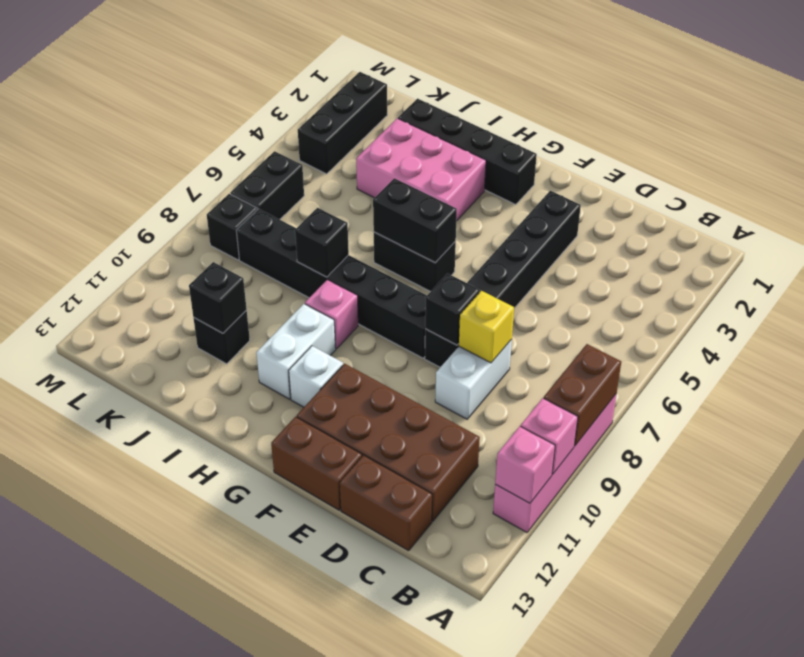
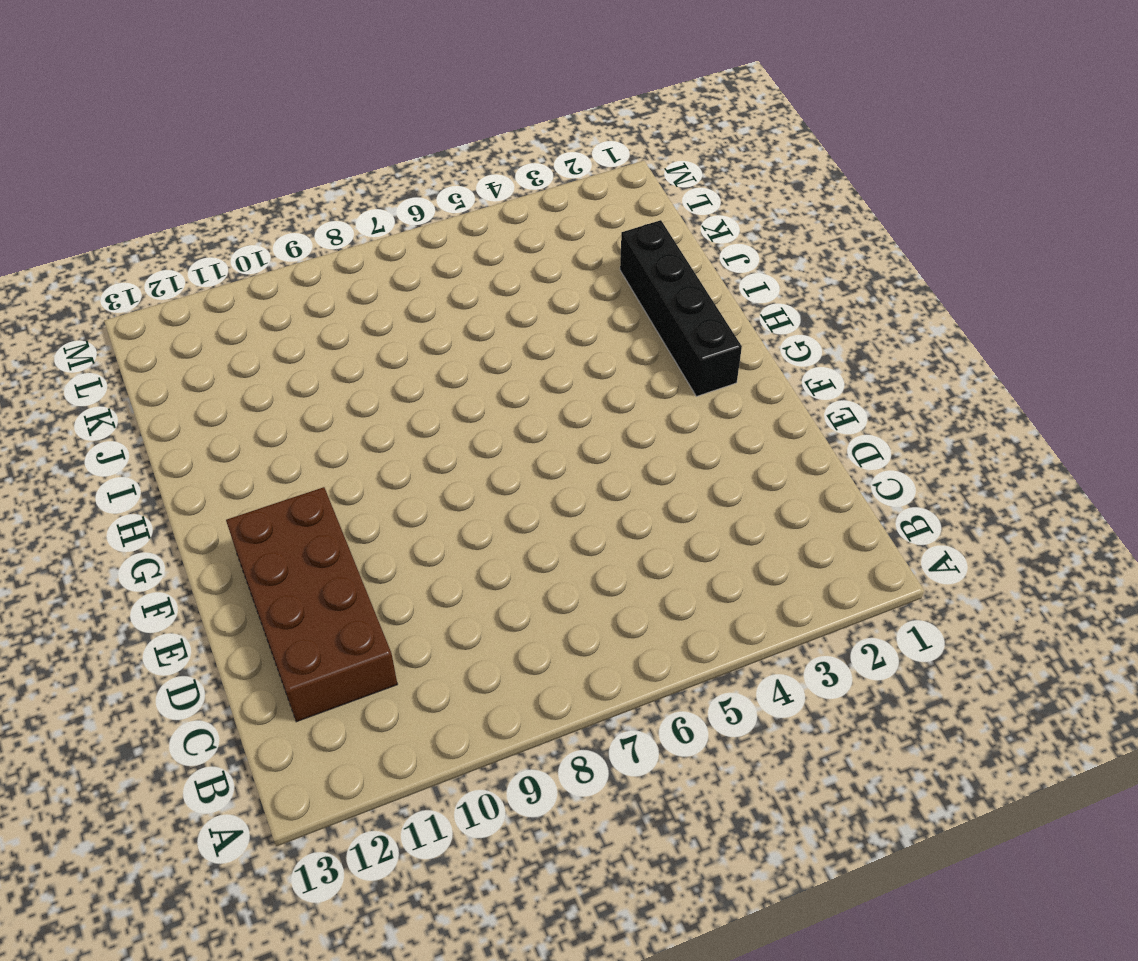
none -> pink brick A8:A11 level 1
none -> brown brick C13:D13 level 1
none -> white brick D8:D9 level 1

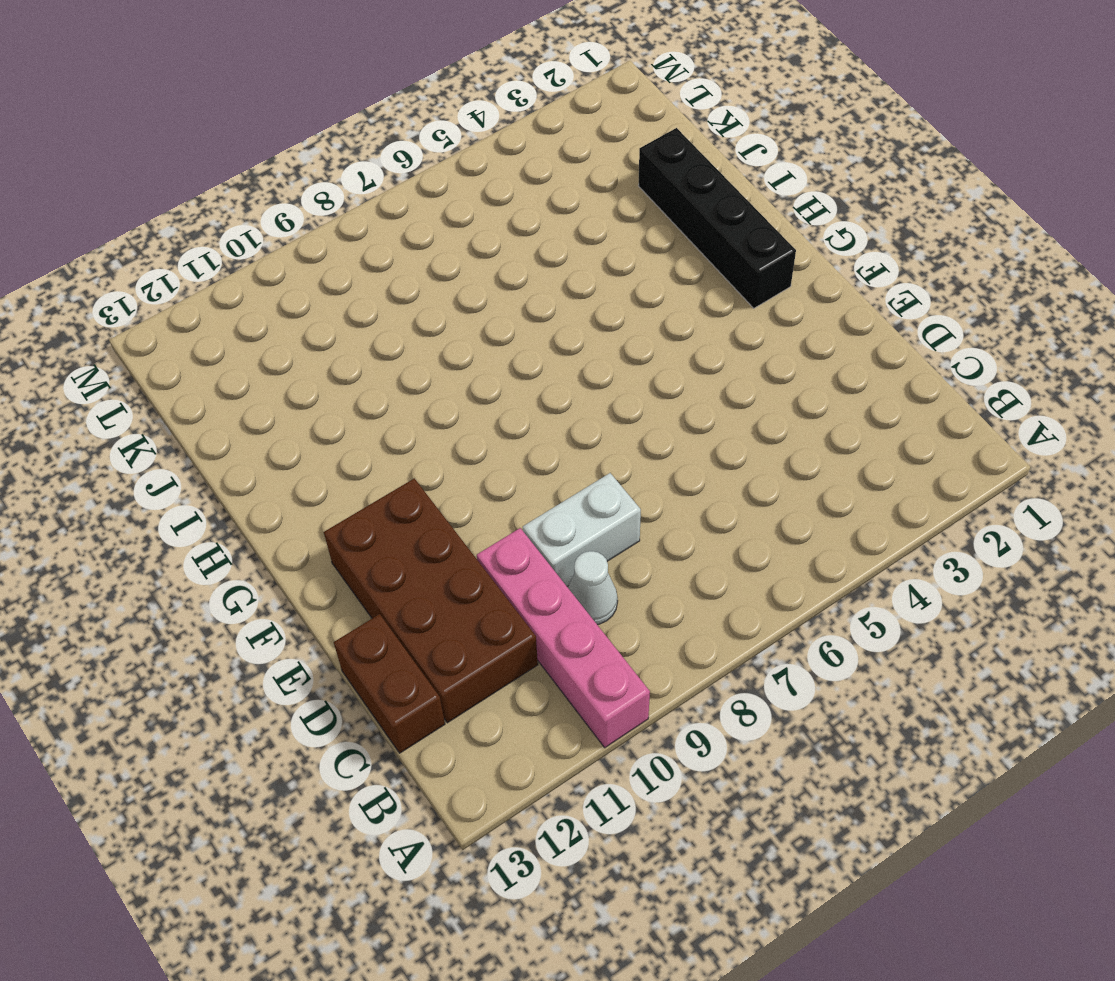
pink brick A10:D10 level 1 -> pink brick A8:A11 level 1
white cone C9 level 1 -> none
none -> black brick E3:E8 level 1
none -> brown brick E13:F13 level 1
none -> black brick F8:K8 level 1

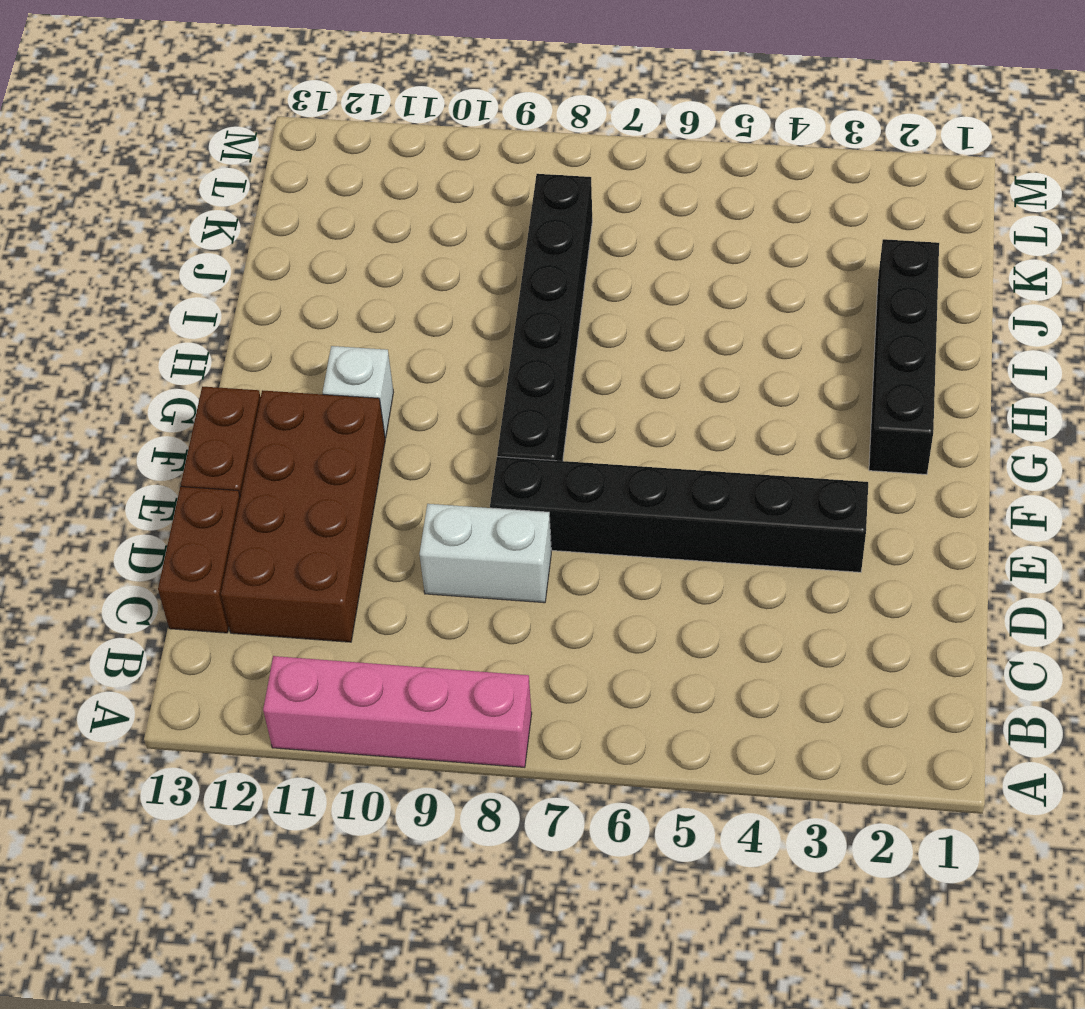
none -> black brick G6:H6 level 1
none -> pink brick H3:J4 level 1
none -> pink brick H9 level 1

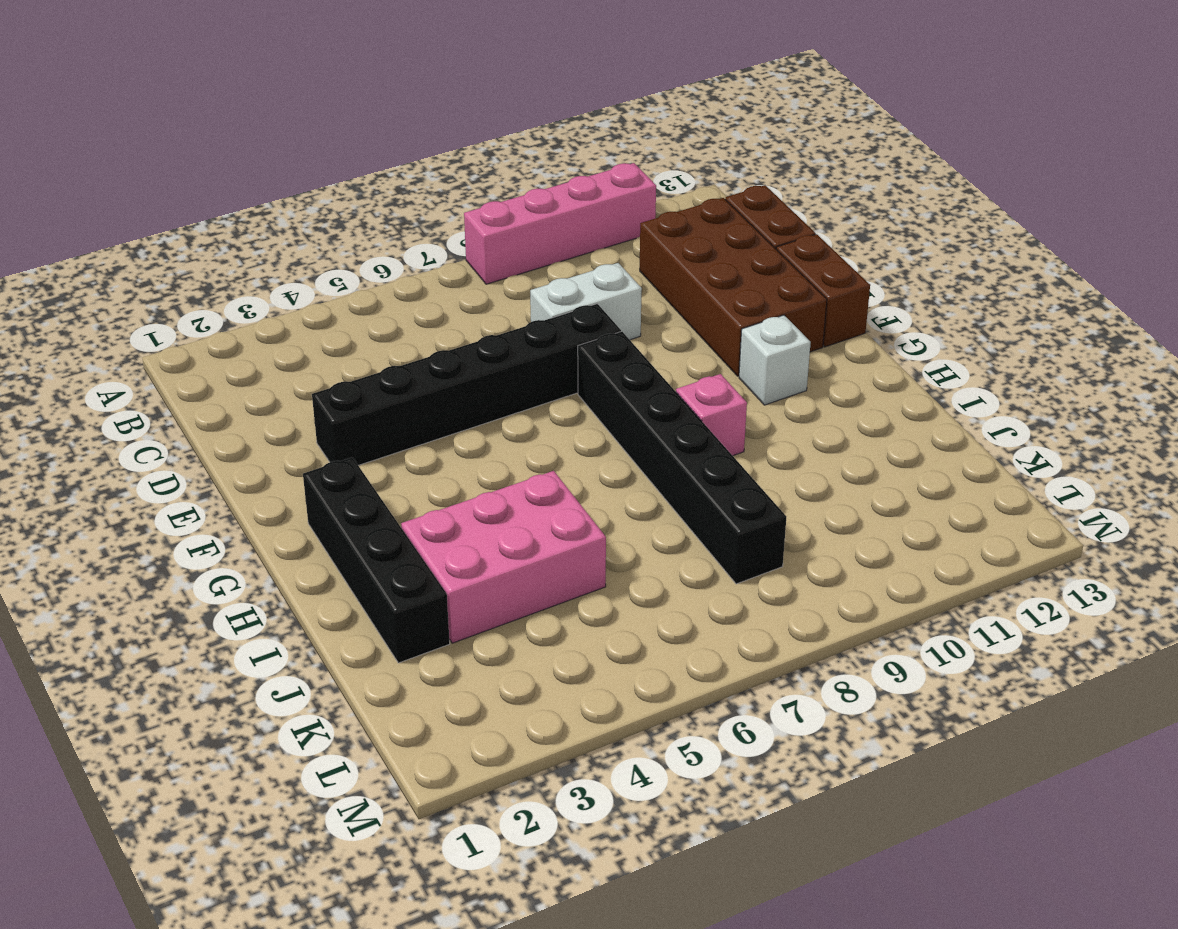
pink brick I3:J5 level 1 -> pink brick H3:J4 level 1
none -> black brick G6:H6 level 1
none -> white brick H10:H11 level 1
none -> black brick J11 level 1

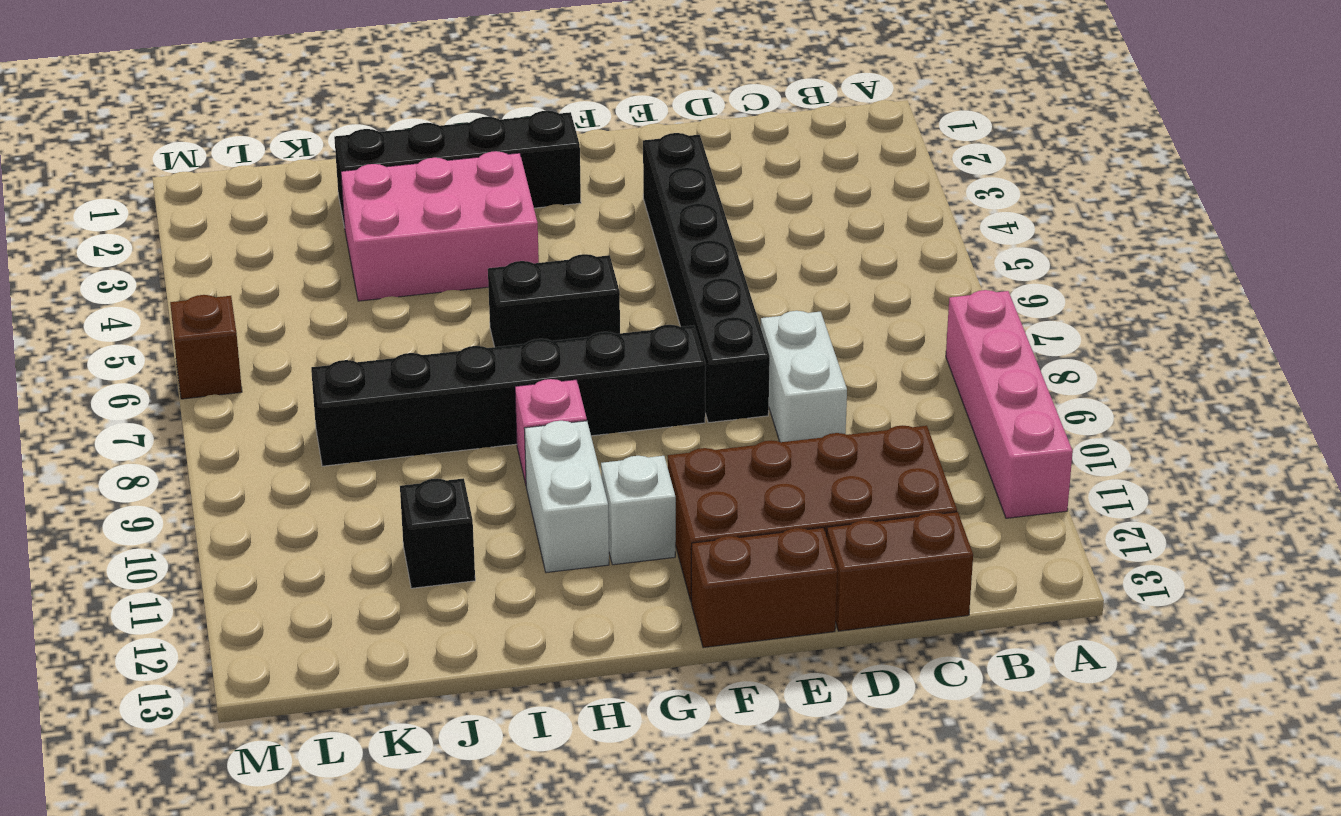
brown brick M6 level 1 -> none
none -> black brick L2:L4 level 1
none -> black brick L6:L7 level 1
none -> black brick L8 level 1

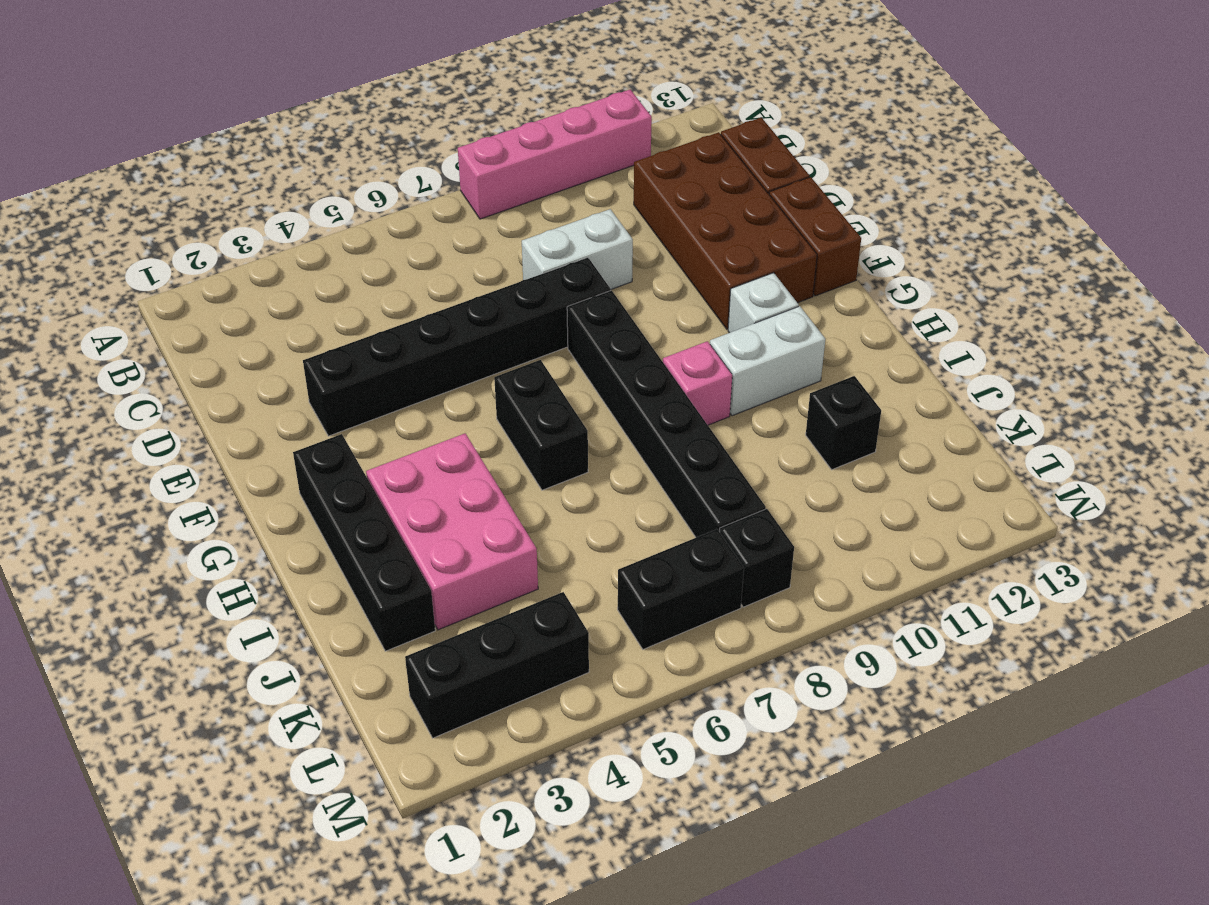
none -> brown brick A8:A9 level 2
none -> pink brick A10 level 2
none -> pink brick A11 level 2

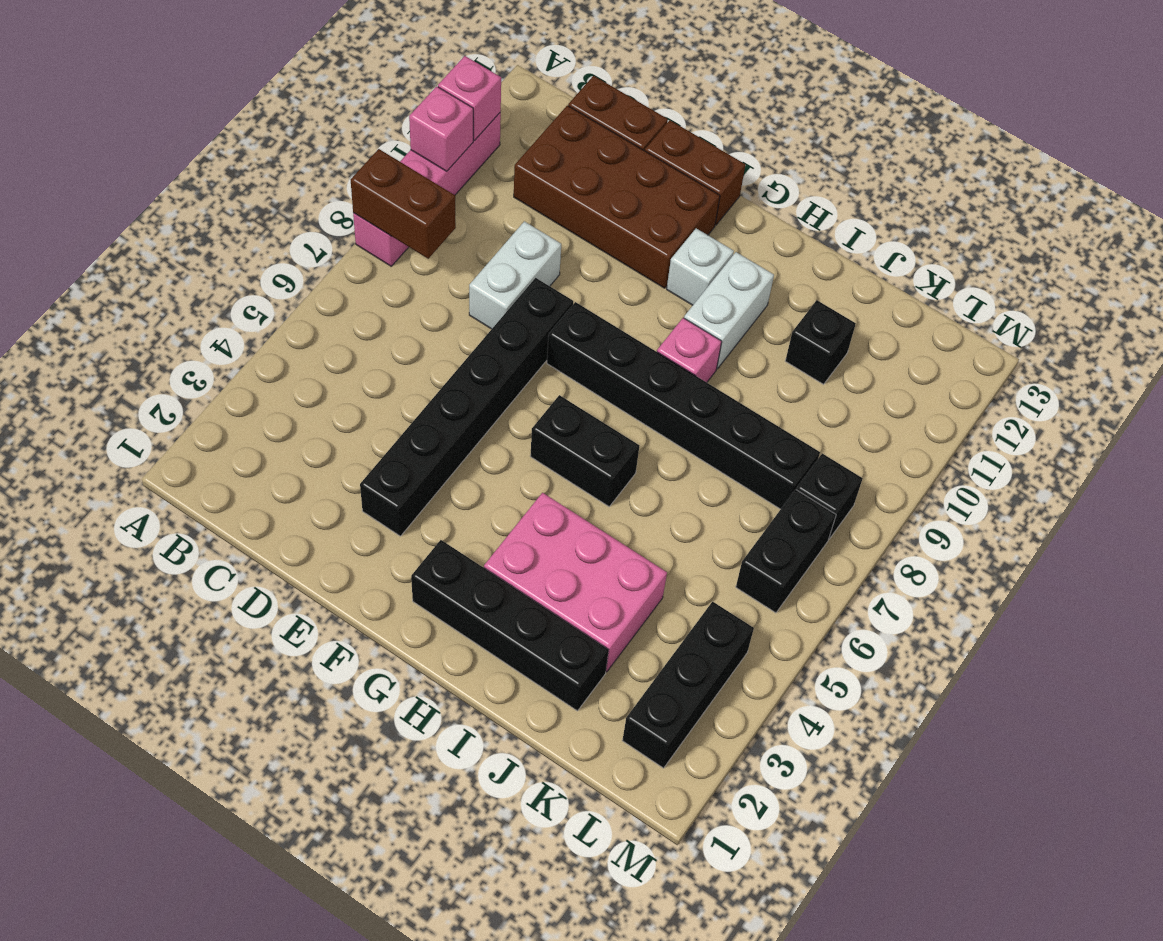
brown brick A8:B8 level 2 -> brown brick A8:A9 level 2
none -> yellow brick D8 level 2
none -> black brick E8 level 2
none -> black brick G6:H6 level 2

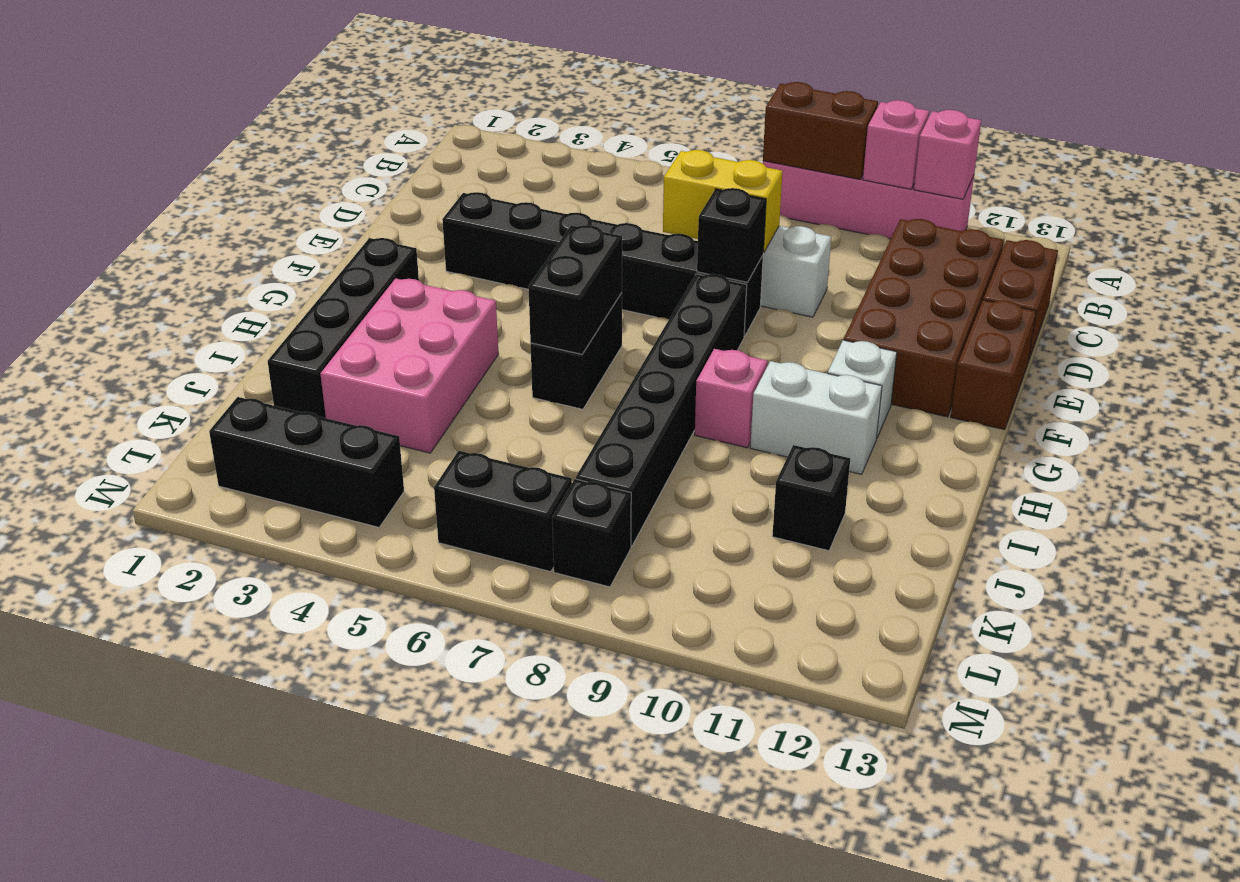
yellow brick D7:D8 level 2 -> yellow brick D8 level 2
none -> black brick I8 level 2
none -> black brick J11 level 2

